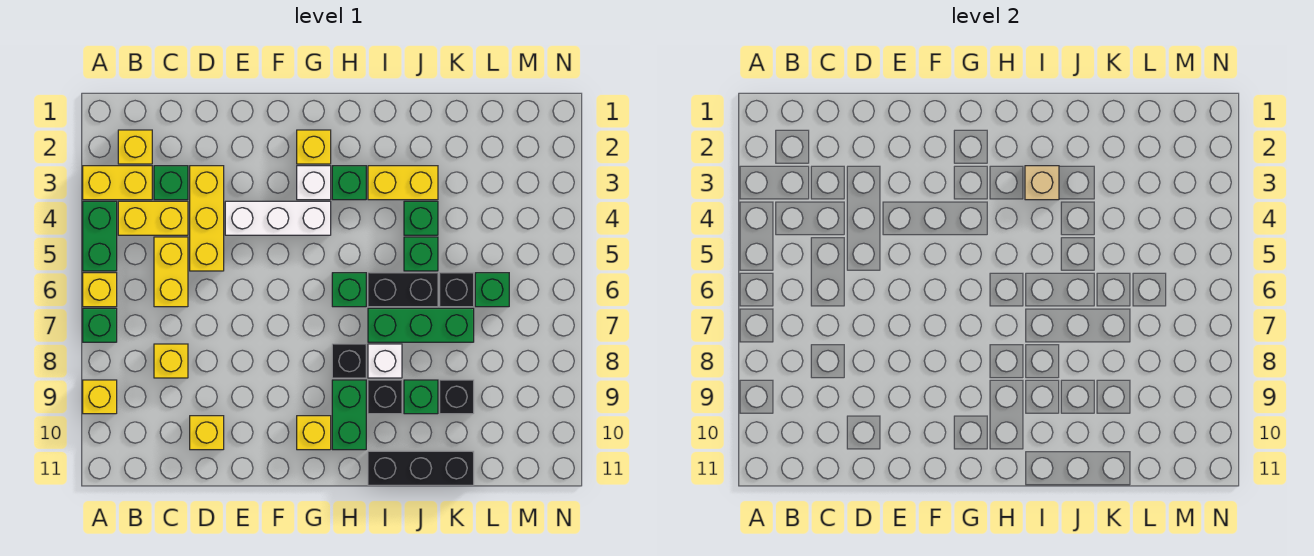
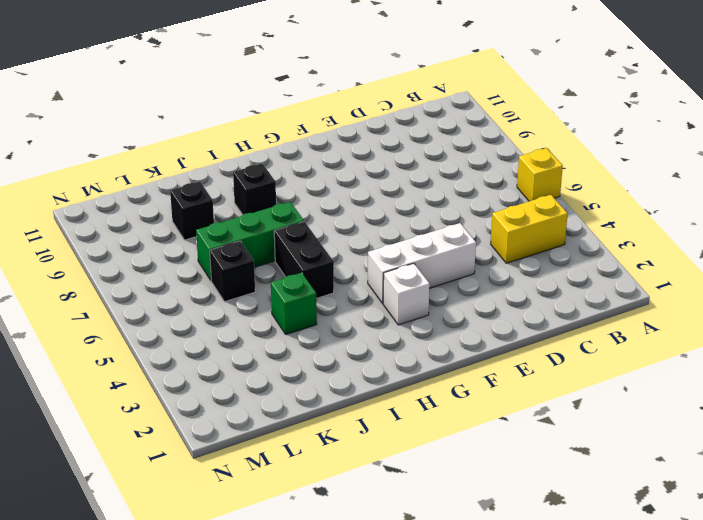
black brick I5:I6 level 1 -> black brick I6:J6 level 1
none -> yellow brick A3:B3 level 1
none -> green brick A4:A5 level 1
none -> green brick A7 level 1
none -> yellow brick A9 level 1

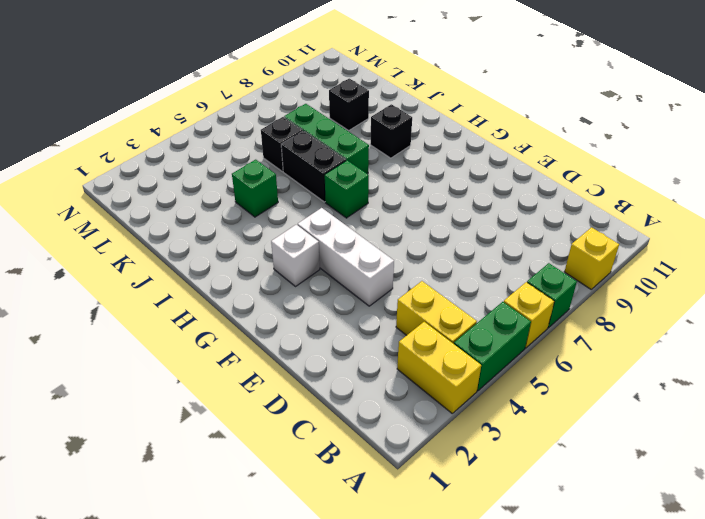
none -> yellow brick B2 level 1
none -> green brick C3 level 1
none -> yellow brick C5:C6 level 1
none -> yellow brick C8 level 1

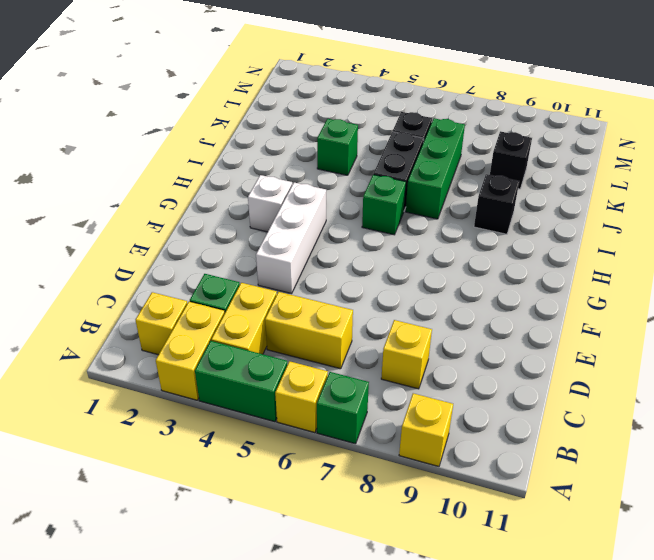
none -> yellow brick D3:D5 level 1
none -> yellow brick D10 level 1
none -> yellow brick G2 level 1
none -> yellow brick G10 level 1

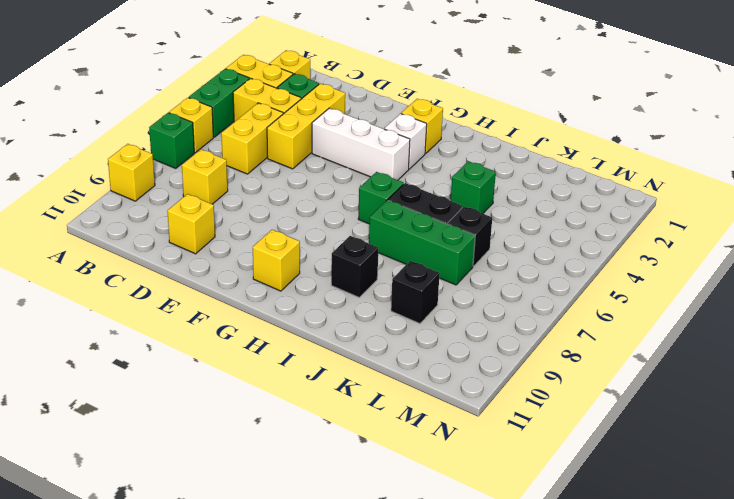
none -> green brick H3 level 1
none -> black brick H8 level 1
none -> green brick H9:H10 level 1
none -> yellow brick I3:J3 level 1

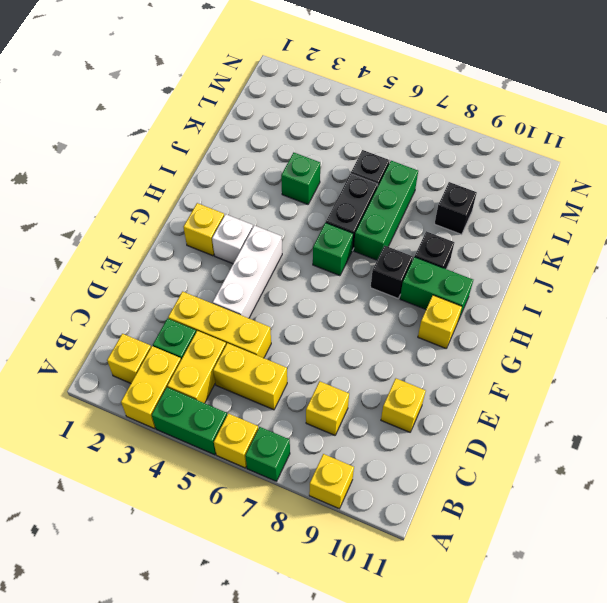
none -> green brick H3 level 1
none -> yellow brick I3:J3 level 1
none -> white brick I8 level 1
none -> black brick I11:K11 level 1

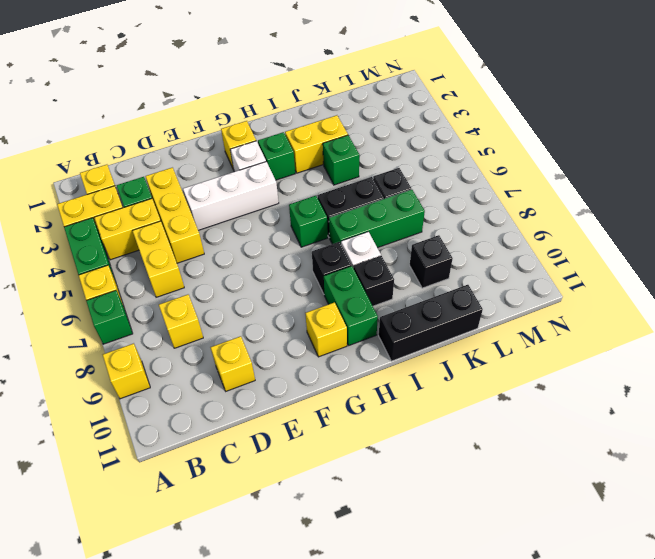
none -> green brick J5 level 1
none -> green brick J9 level 1
none -> green brick L6 level 1
none -> tan brick I3 level 2

